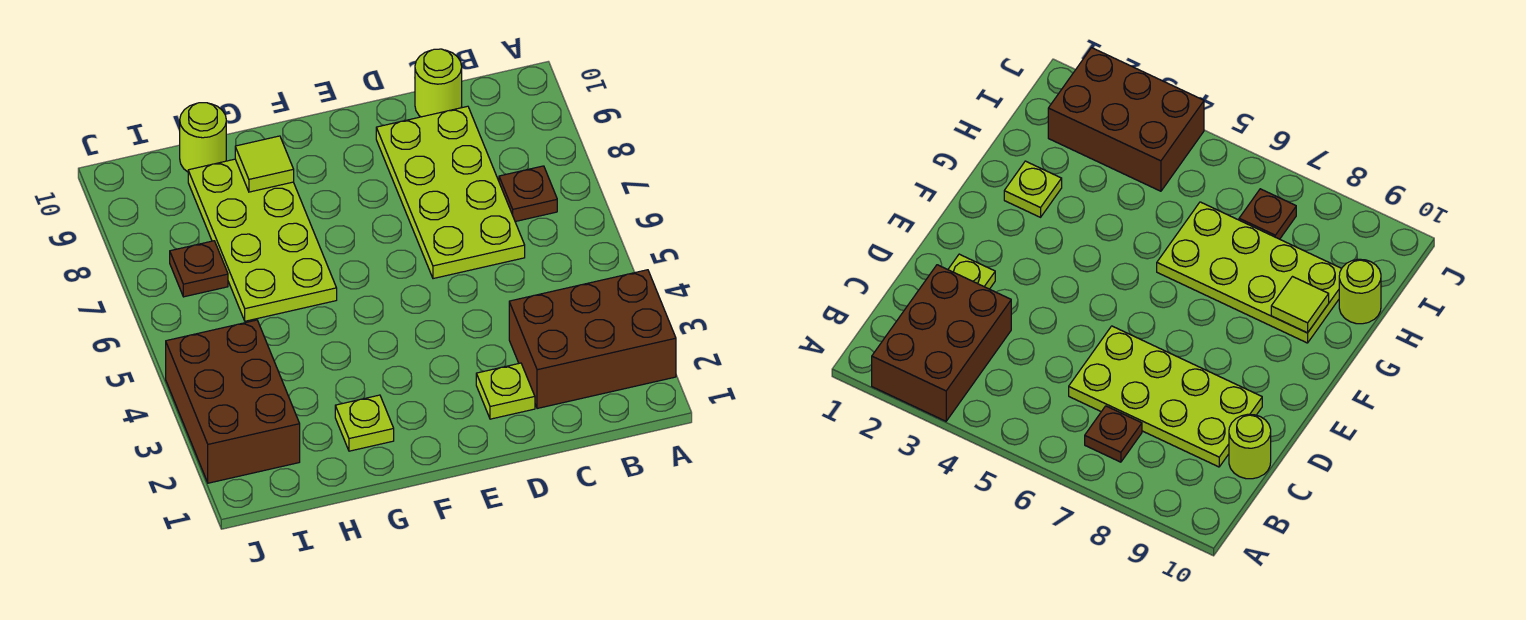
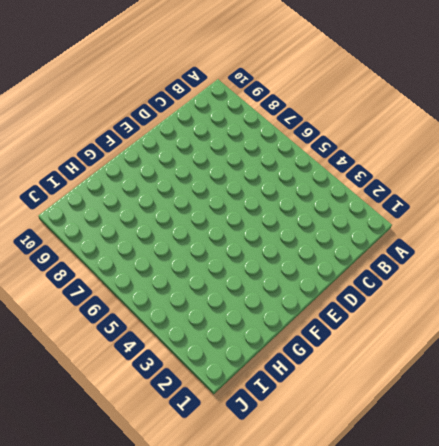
none -> brown brick A2:C3 level 1
none -> brown plate B7 level 1

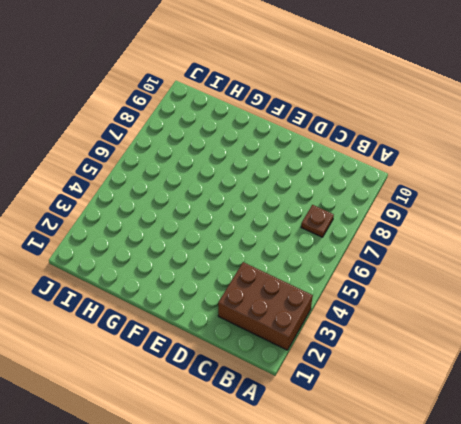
none -> lime plate C6:D9 level 1
none -> lime round brick C10 level 1

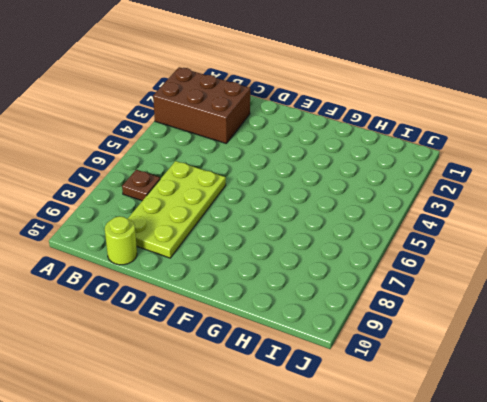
none -> lime plate D2 level 1
none -> lime plate G2 level 1

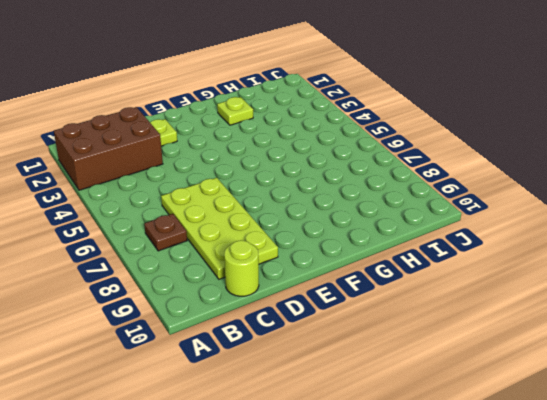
none -> lime plate G6:H9 level 1
none -> lime round brick H10 level 1

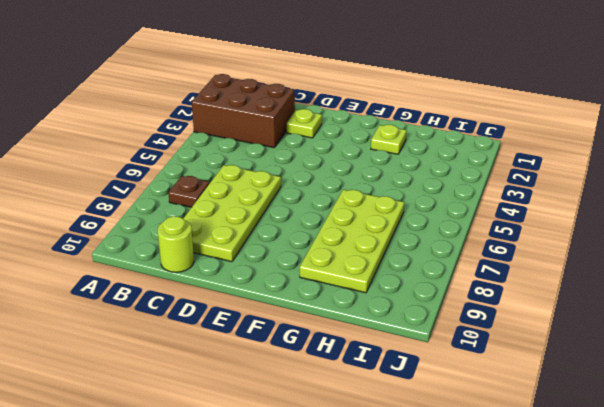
none -> lime round brick H10 level 1
none -> brown brick I2:J4 level 1

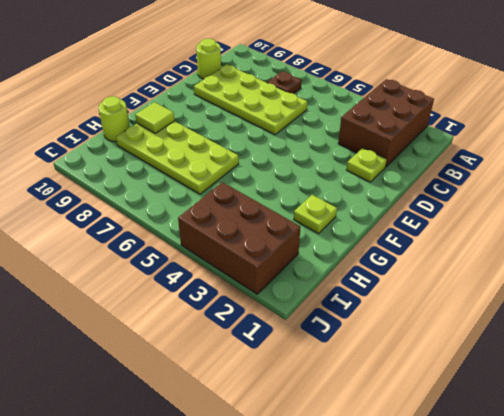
none -> brown plate I7 level 1

